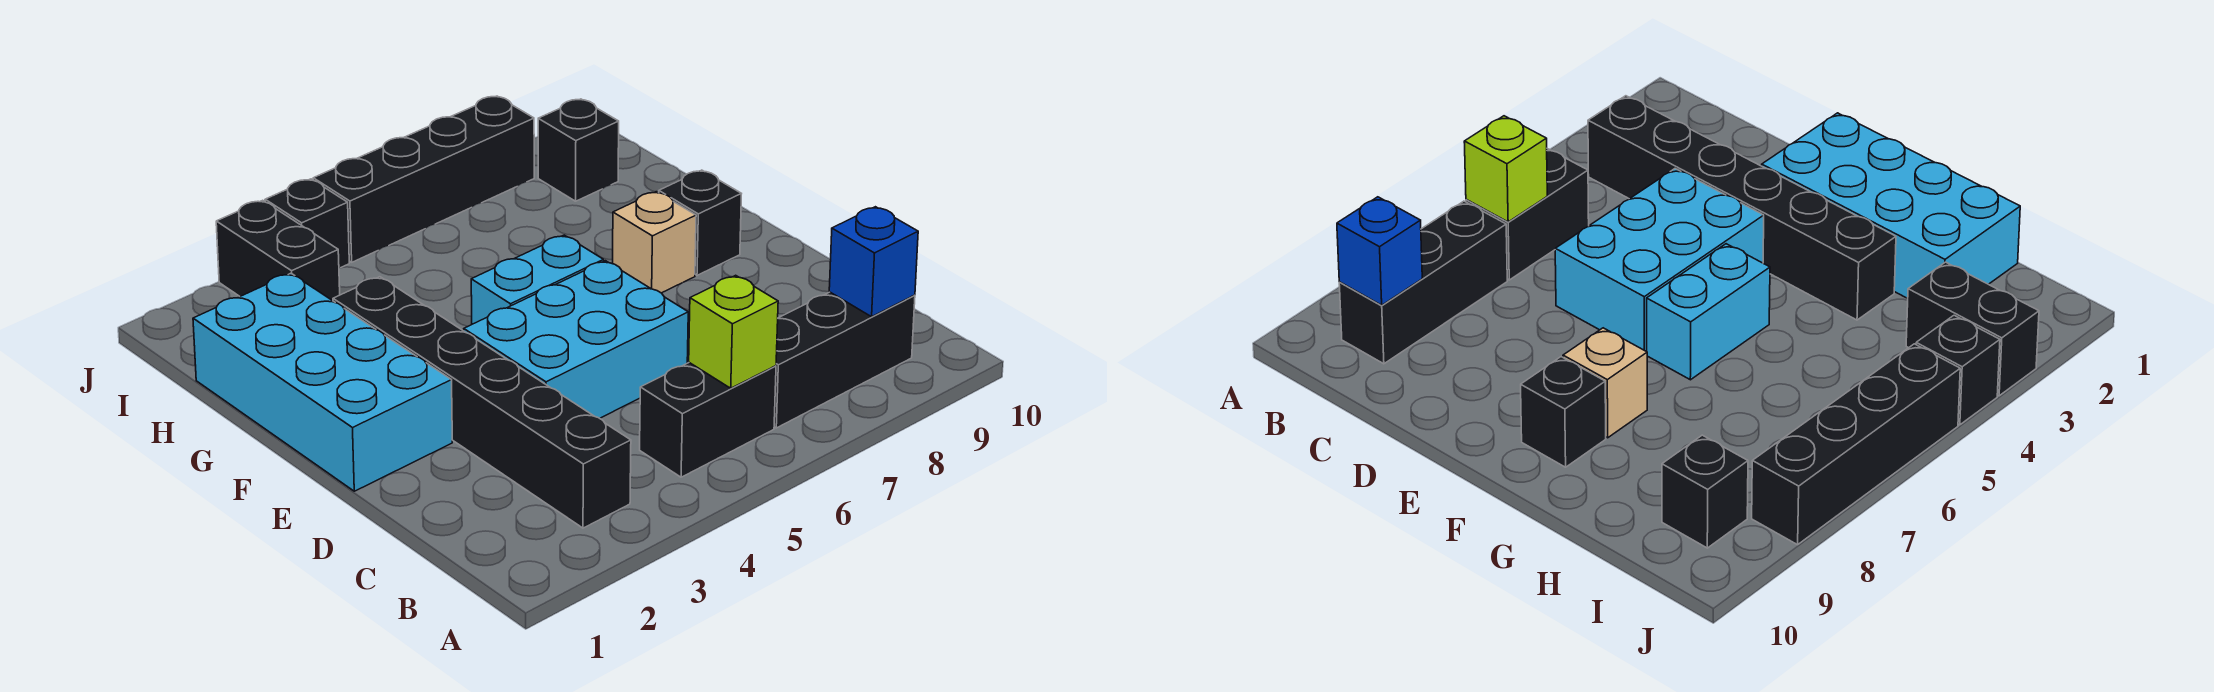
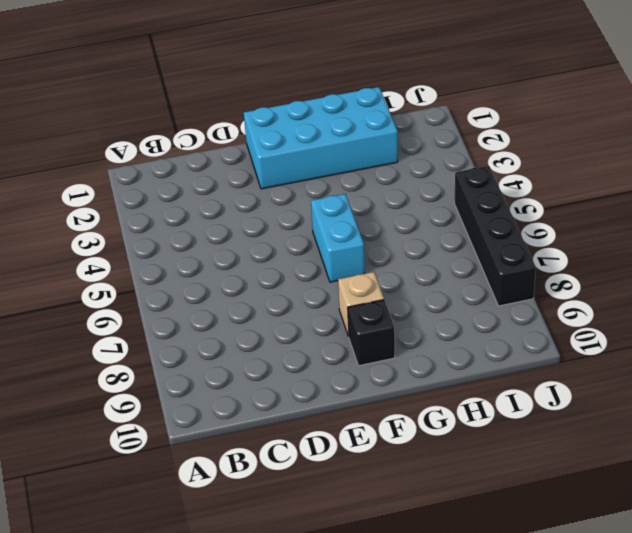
none -> black brick B3:G3 level 1
none -> black brick B5:B6 level 1
none -> black brick B7:B9 level 1

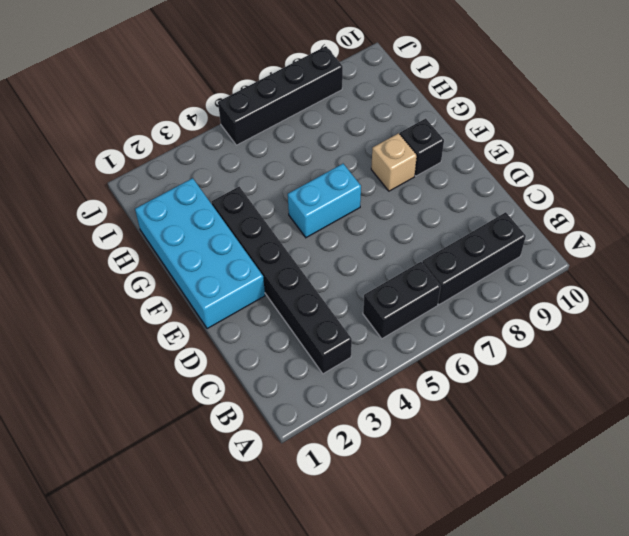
none -> cyan brick D4:E6 level 1
none -> black brick I3:J3 level 1
none -> black brick I9 level 1

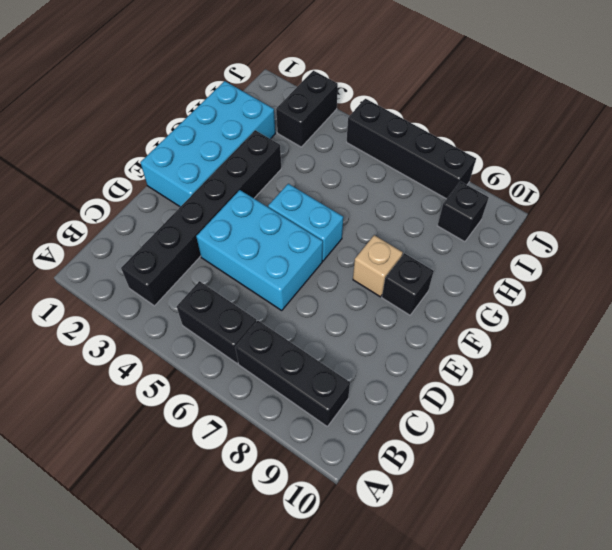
none -> black brick J4 level 1
none -> lime brick B6 level 2
none -> blue brick B9 level 2

